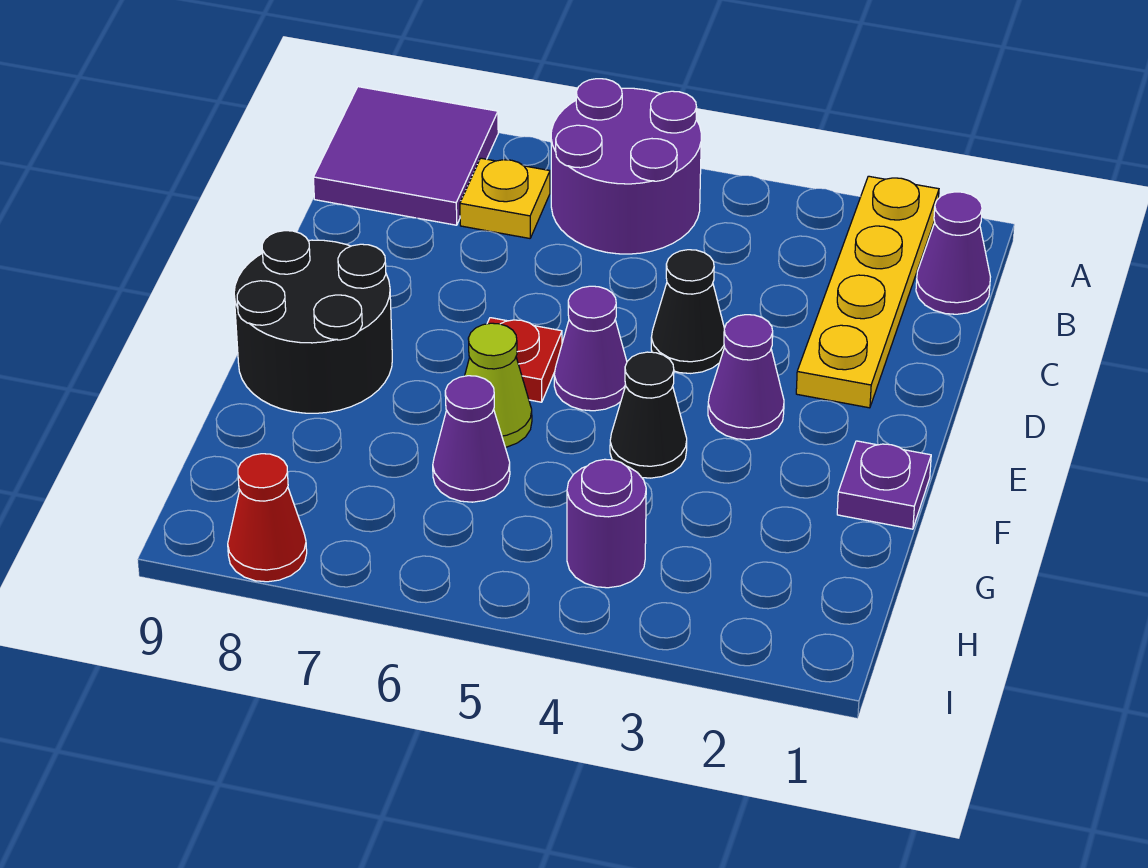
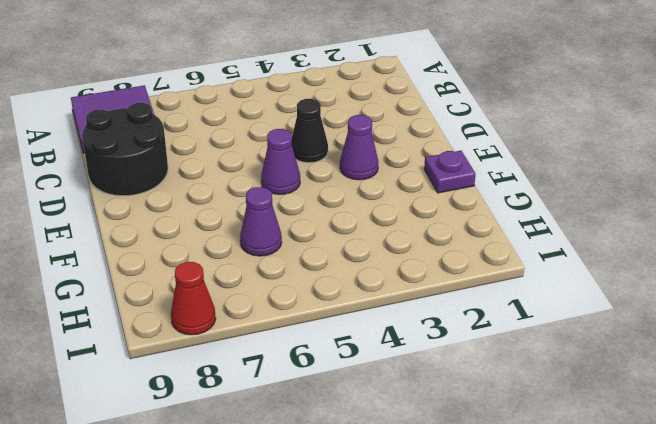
black round brick C8:D9 level 1 -> black round brick E8:F9 level 1
none -> yellow plate A2:D2 level 1
none -> purple round brick A5:B6 level 1
none -> purple cone B1 level 1

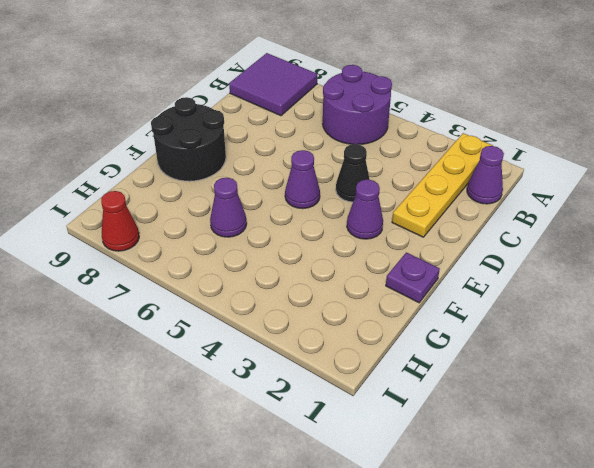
none -> yellow plate B7 level 1
none -> red plate E6 level 1
none -> black cone F4 level 1

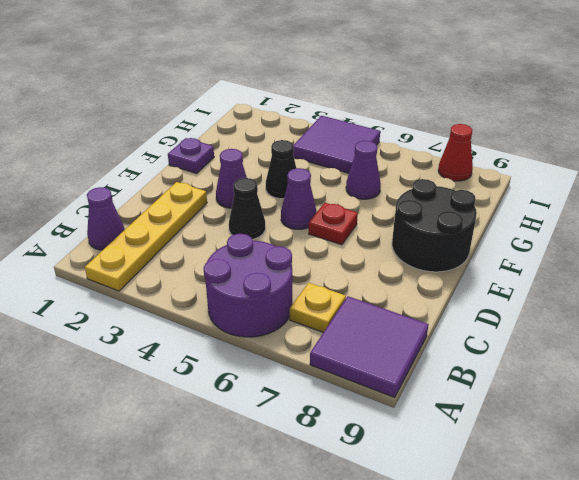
purple tile H4:I5 level 1 -> purple round brick H4 level 1
none -> lime cone F6 level 1

